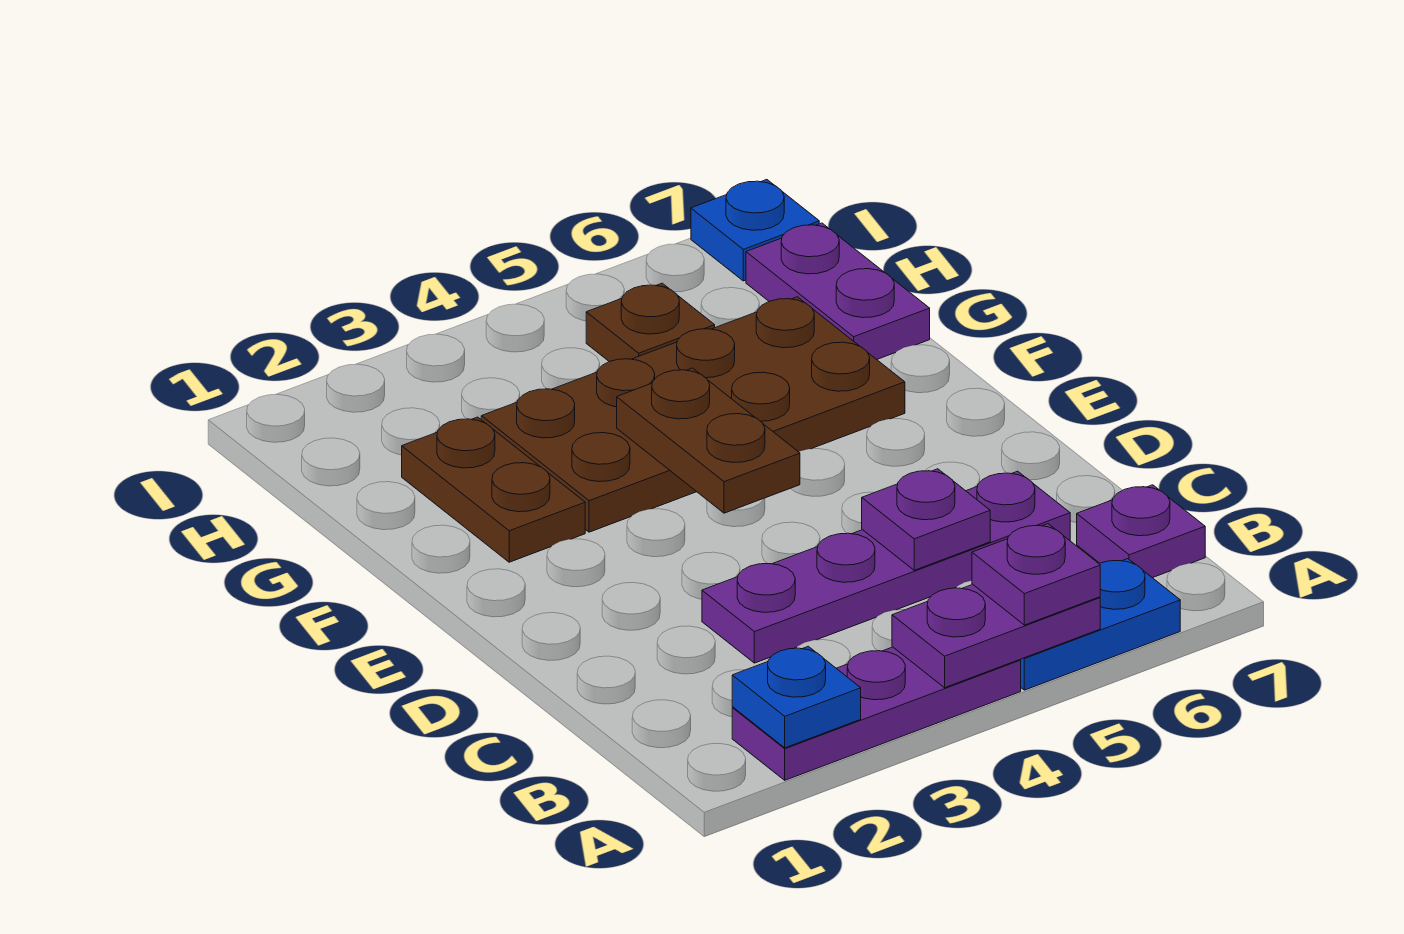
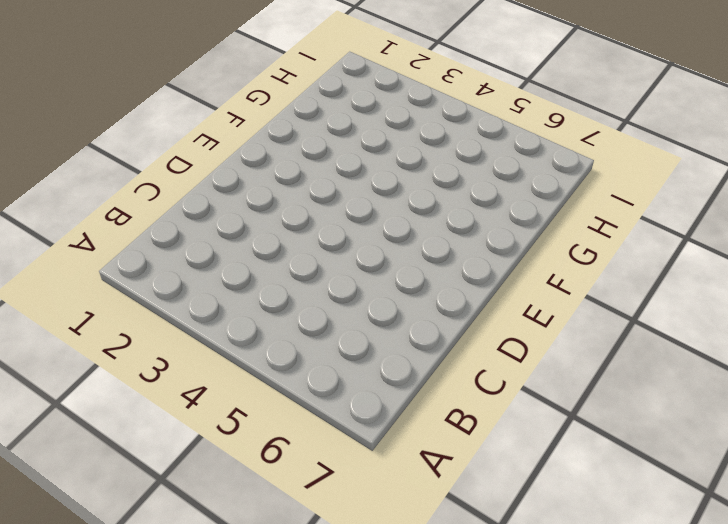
none -> purple plate A2:A4 level 1
none -> blue plate A5:A6 level 1
none -> purple plate B7 level 1

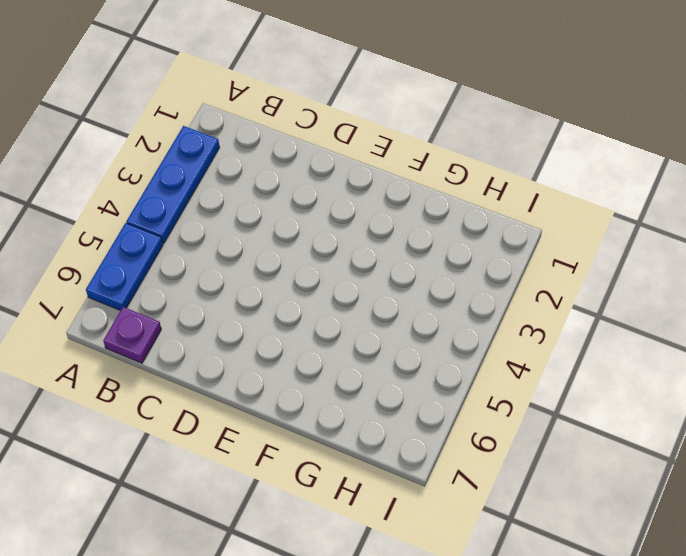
blue plate A2:A4 level 1 -> purple plate A2:A4 level 1
none -> purple plate C3:C6 level 1
none -> brown plate F2:G2 level 1
none -> brown plate F3:G6 level 1

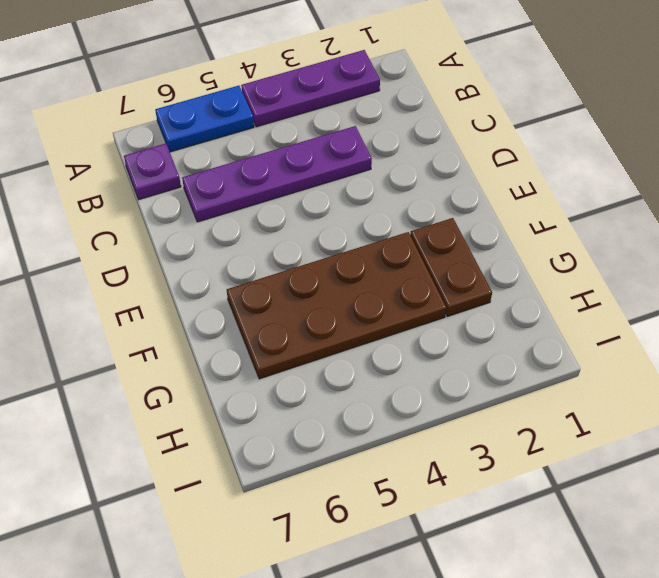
none -> purple plate G7:H7 level 1
none -> brown plate H5 level 1
none -> blue plate I7 level 1

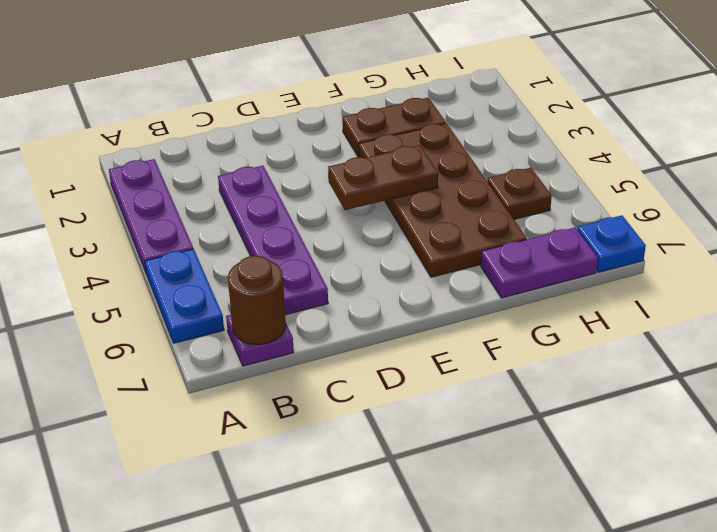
brown round brick B7 level 2 -> none
none -> blue plate A2 level 2
none -> purple plate A4:A5 level 2
none -> purple plate C5 level 2

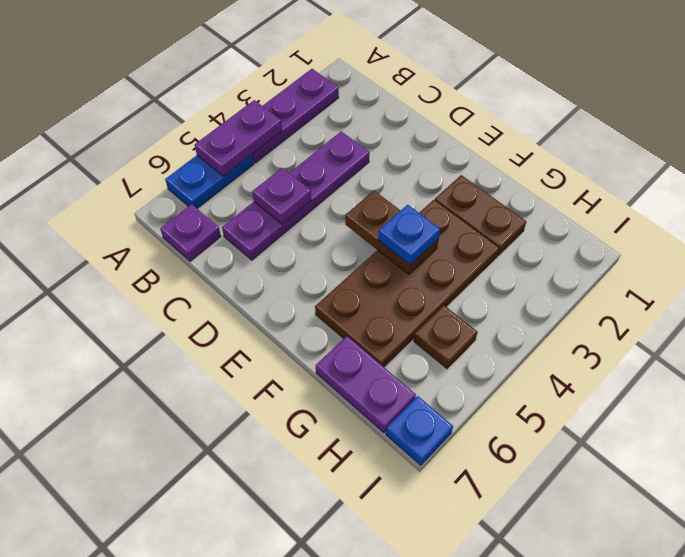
blue plate F4 level 3 -> blue plate A2 level 2
none -> purple plate A5 level 3

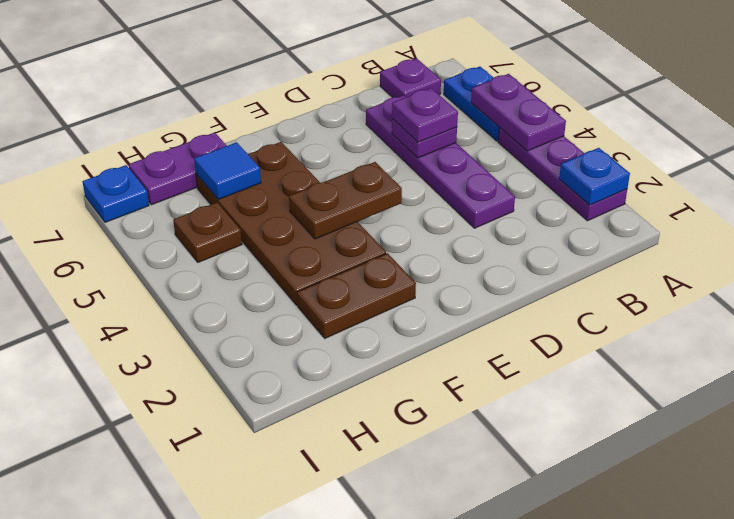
purple plate C5 level 3 -> purple plate A5 level 3
blue tile G6 level 2 -> none

